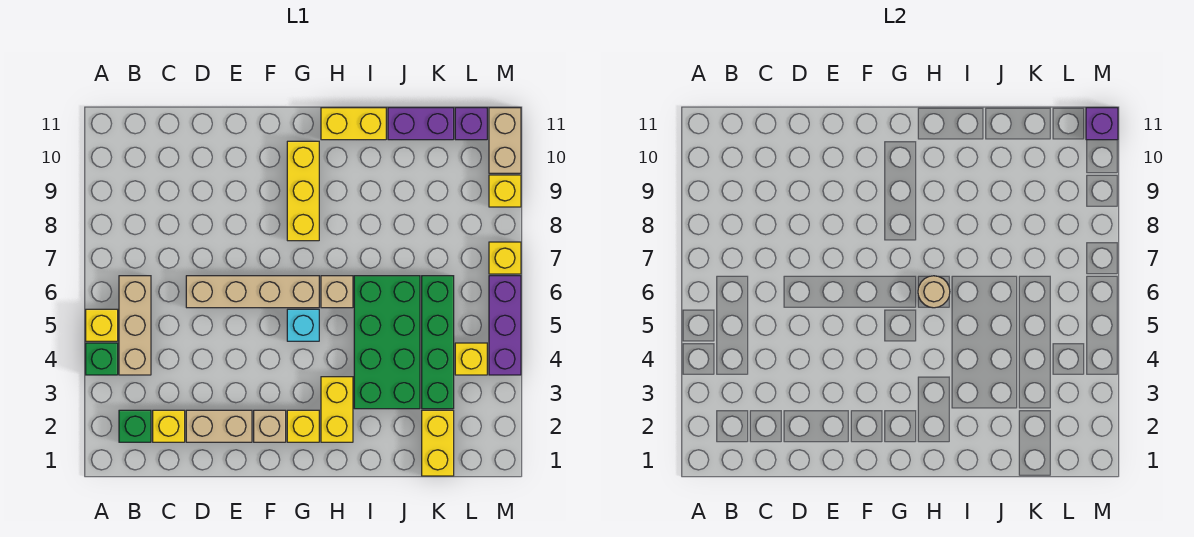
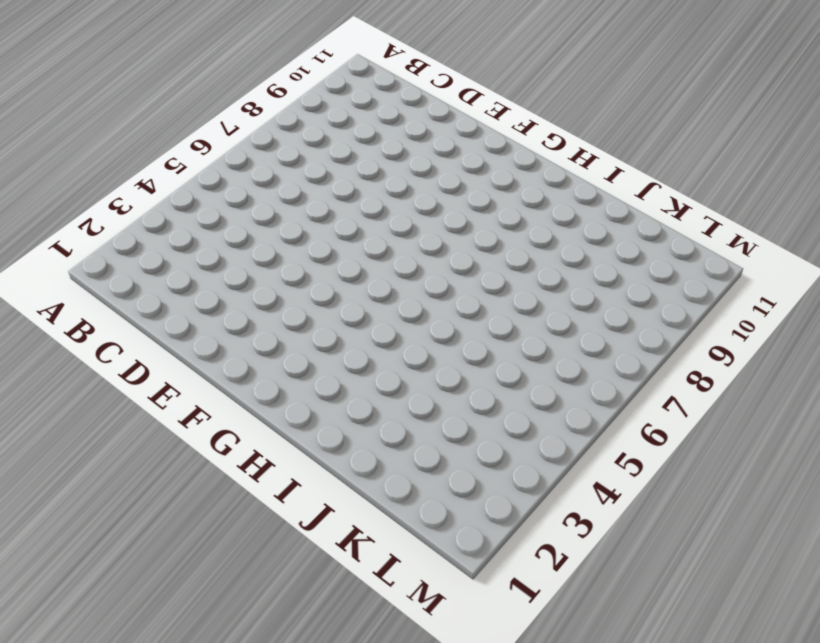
none -> green brick A4 level 1
none -> yellow brick A5 level 1
none -> green brick B2 level 1

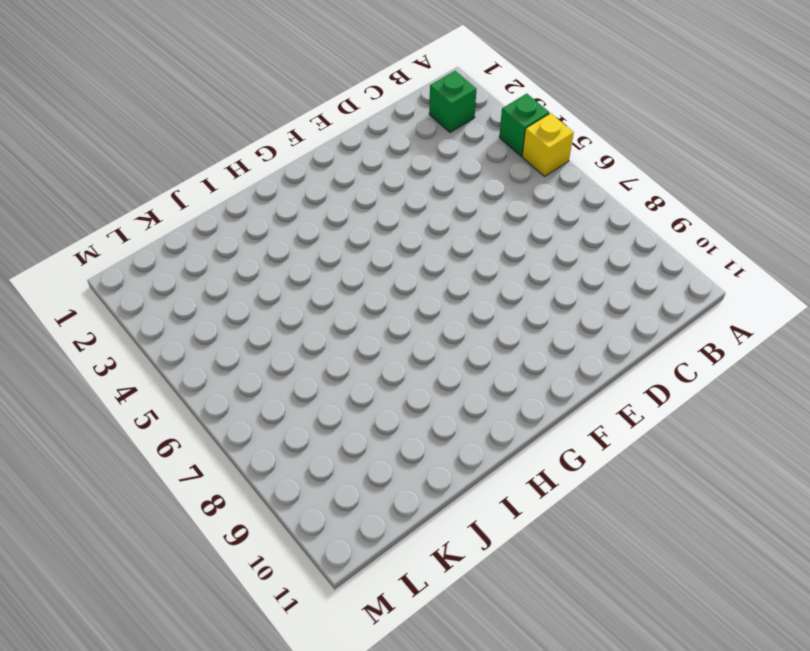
none -> tan brick B4:B6 level 1
none -> yellow brick C2 level 1
none -> tan brick D2:E2 level 1

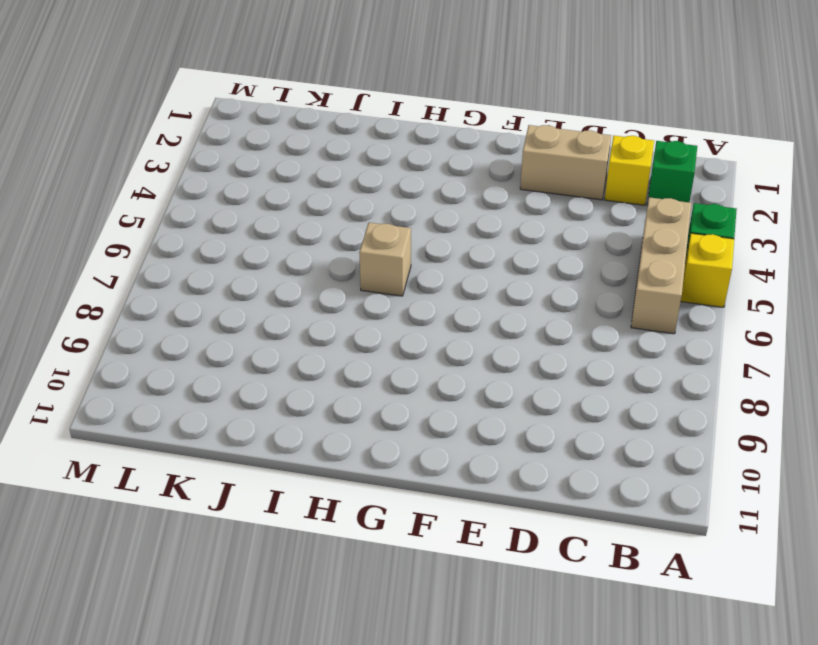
none -> tan brick D6:G6 level 1
none -> tan brick F2 level 1
none -> yellow brick G2 level 1

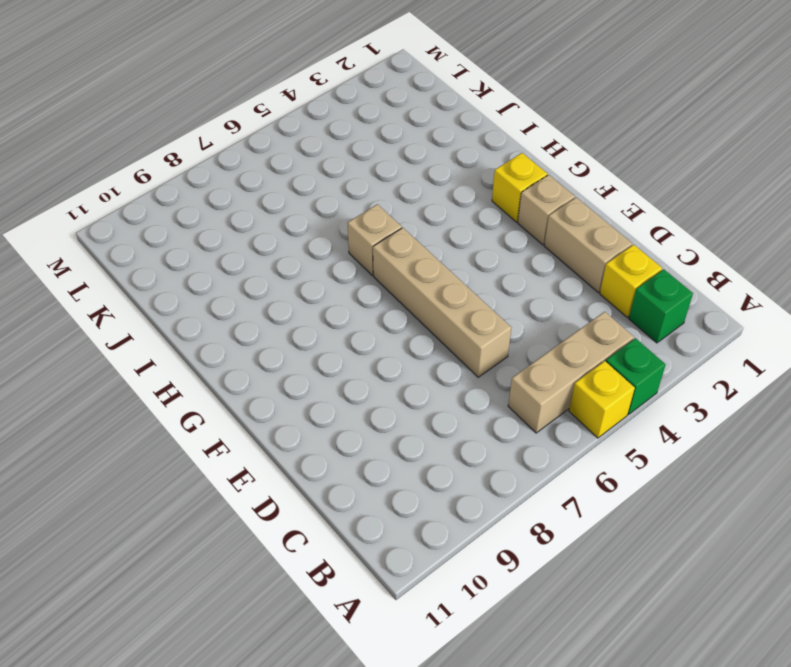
none -> cyan brick G5 level 1
none -> yellow brick G8:G10 level 1
none -> yellow brick H2:H3 level 1

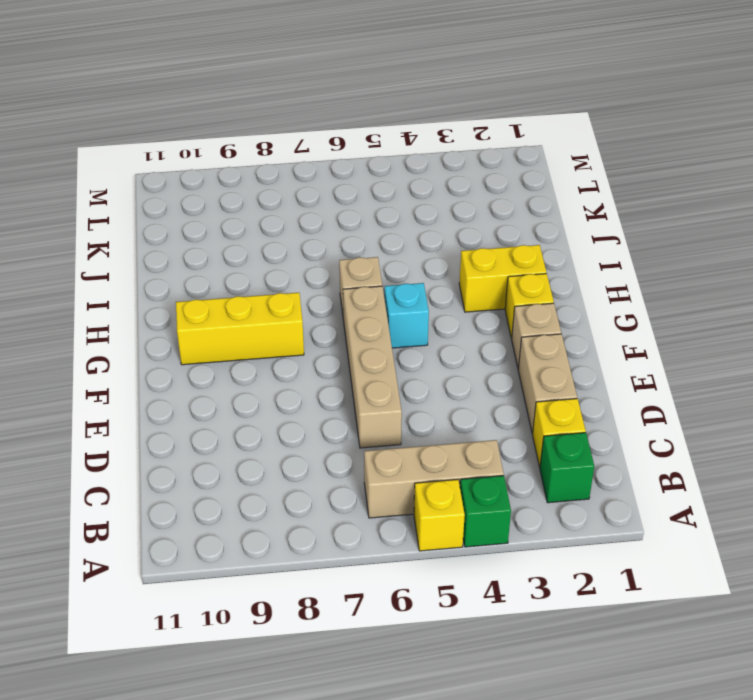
none -> yellow brick H11:I11 level 1
none -> green brick I3:J6 level 1
none -> purple brick J11:K11 level 1

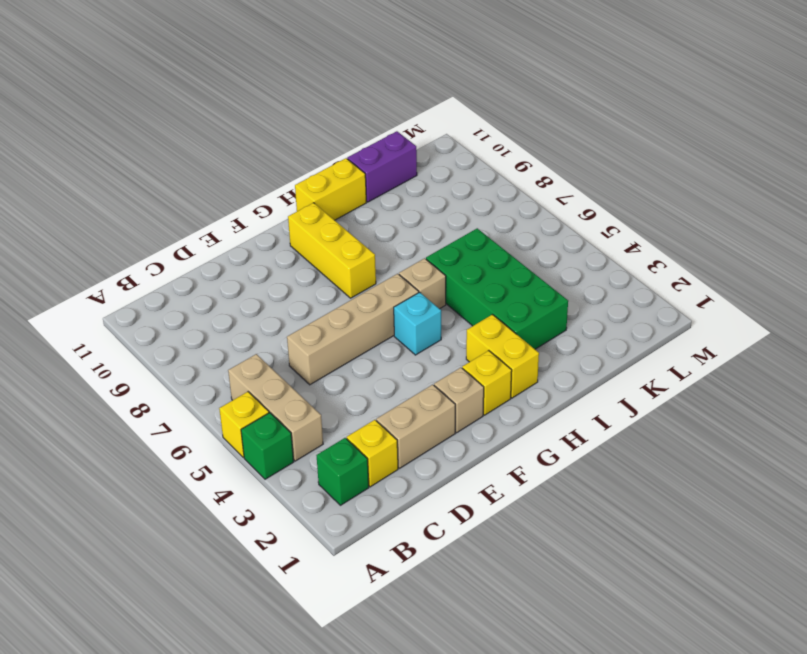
none -> yellow brick K1:K2 level 1
none -> green brick K3:K6 level 1
none -> yellow brick L4 level 1

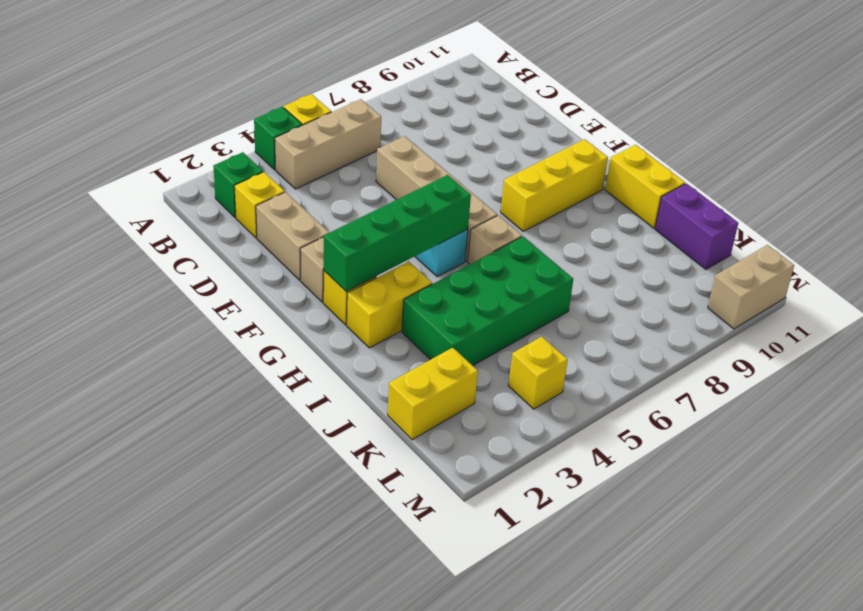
green brick G2:G5 level 2 -> green brick K3:K6 level 1
none -> purple brick L11 level 1
none -> purple brick M4:M6 level 1
none -> yellow brick M7 level 1

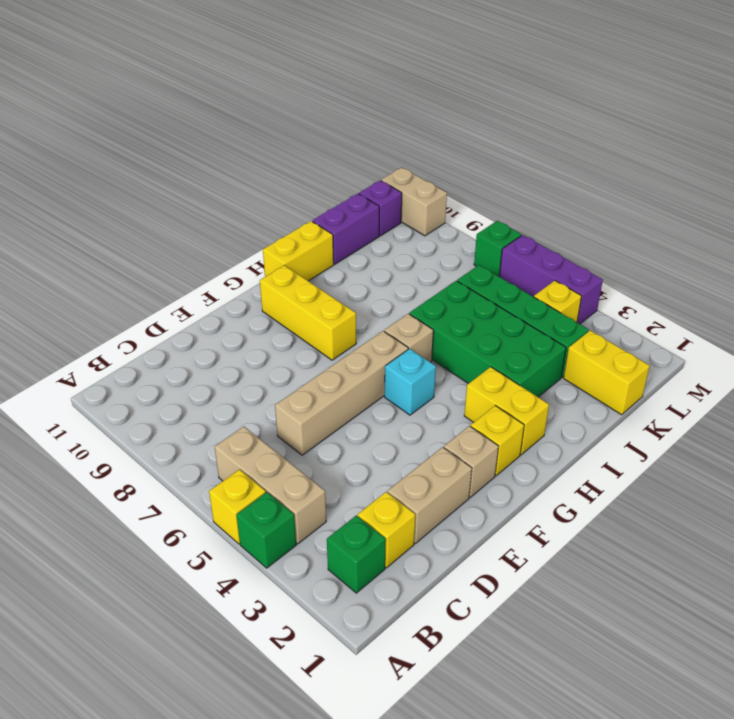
green brick M7 level 1 -> yellow brick M7 level 1
none -> yellow brick M9 level 1
none -> tan round brick H6 level 2
none -> purple brick M11 level 2

